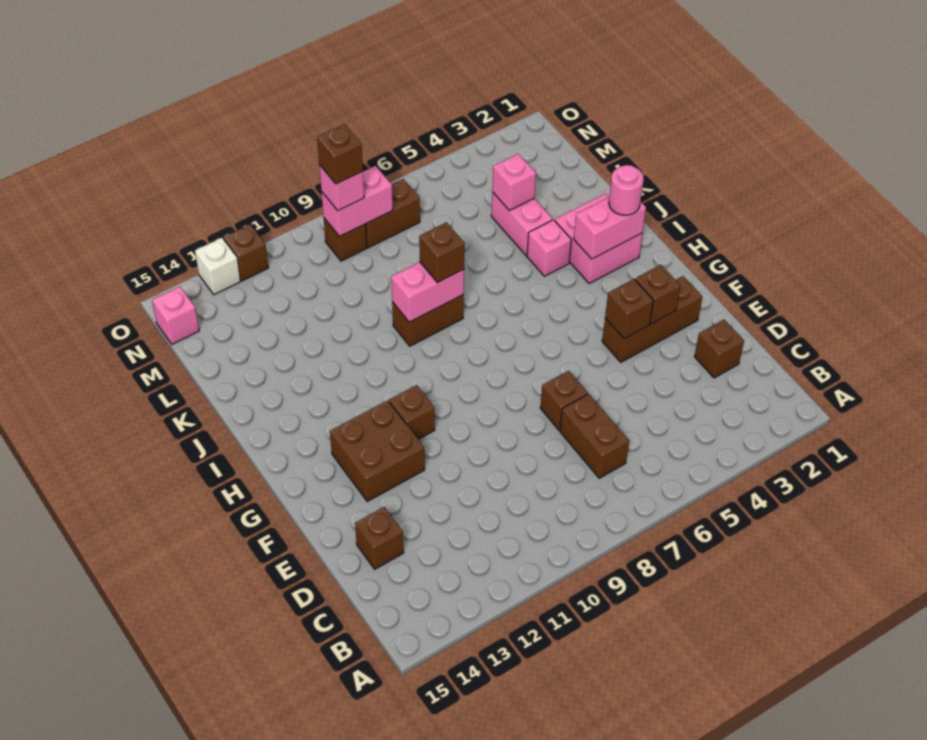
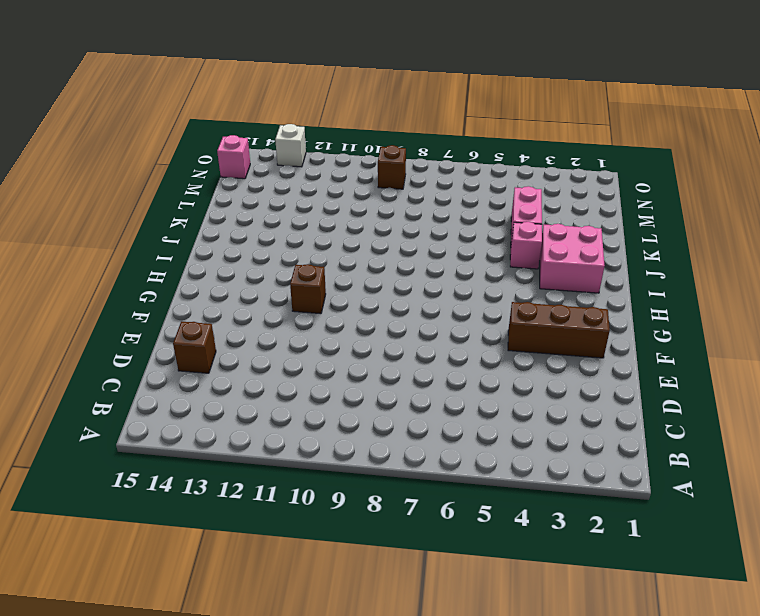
none -> brown brick C7:D7 level 1
none -> brown brick D2 level 1
none -> brown brick E7 level 1

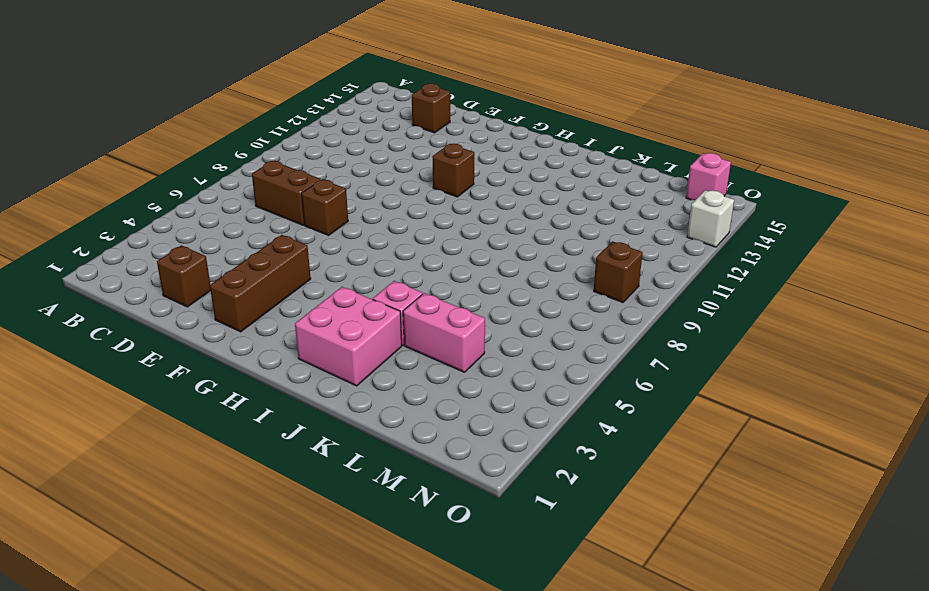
none -> brown brick F12:G13 level 1
none -> brown brick J8:J9 level 1
none -> brown brick N7:N8 level 1

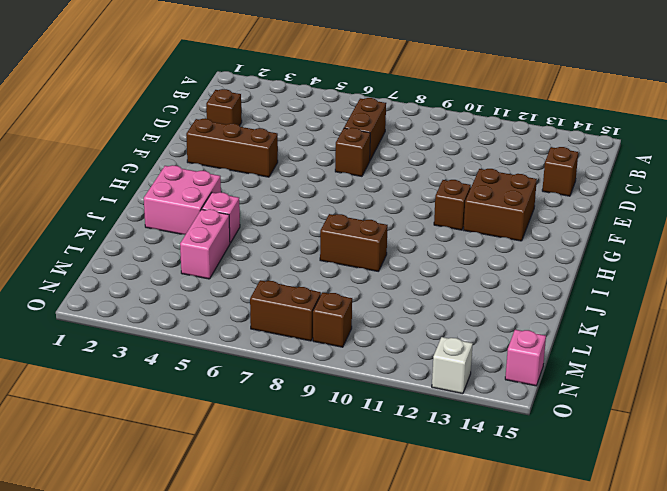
none -> brown brick O12 level 1
none -> brown brick F3 level 2
none -> brown brick F4 level 2

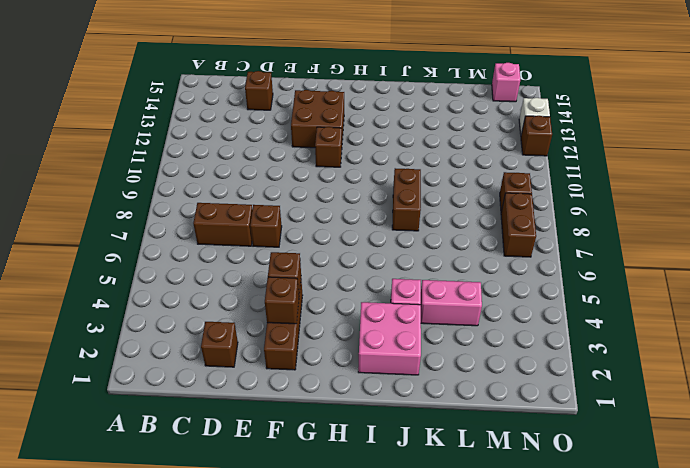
none -> pink brick I2:I3 level 2
none -> pink brick J8:J9 level 2
none -> pink brick L4 level 2

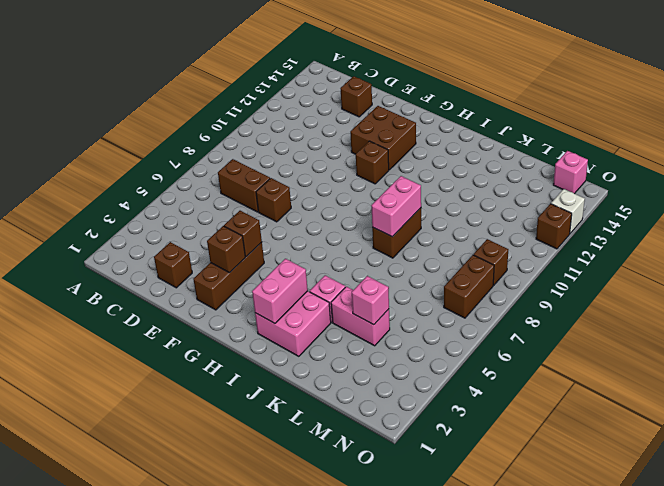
none -> pink brick N8:N9 level 2
none -> pink round brick I2 level 3
none -> brown brick J8 level 3

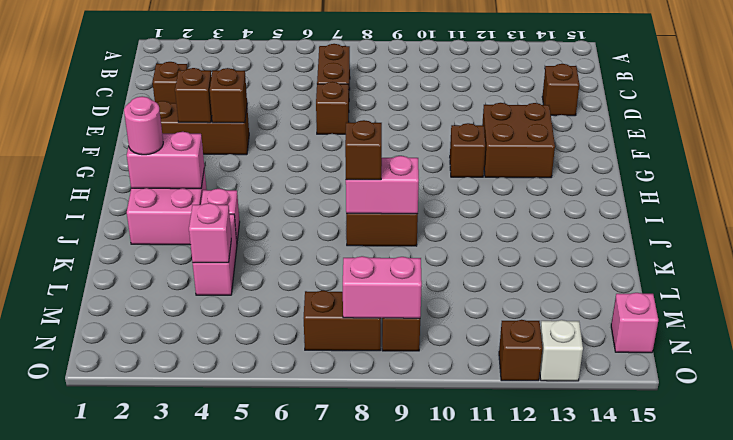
none -> pink brick N9 level 3
none -> brown brick N9 level 4

